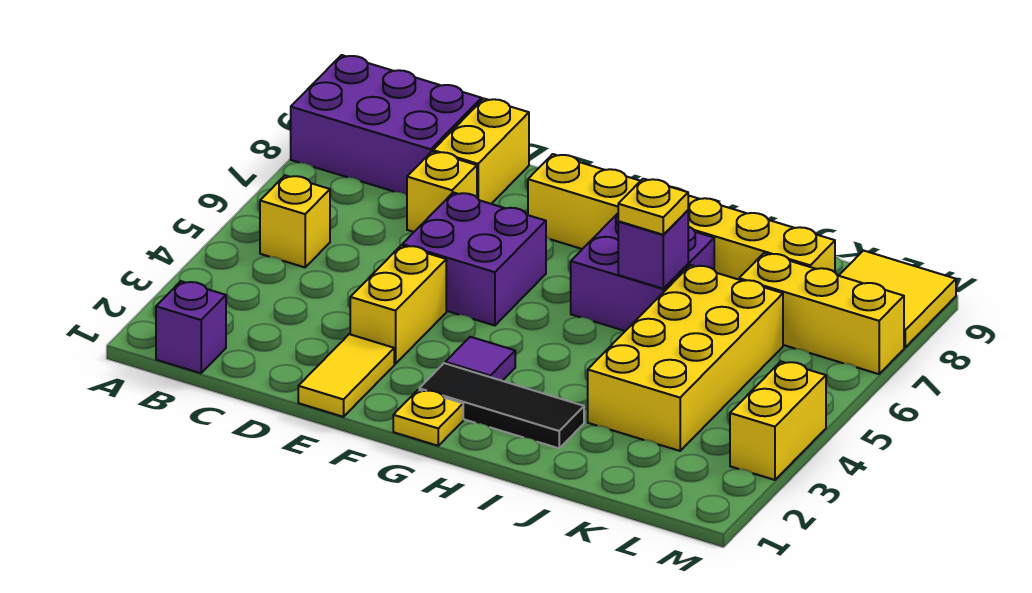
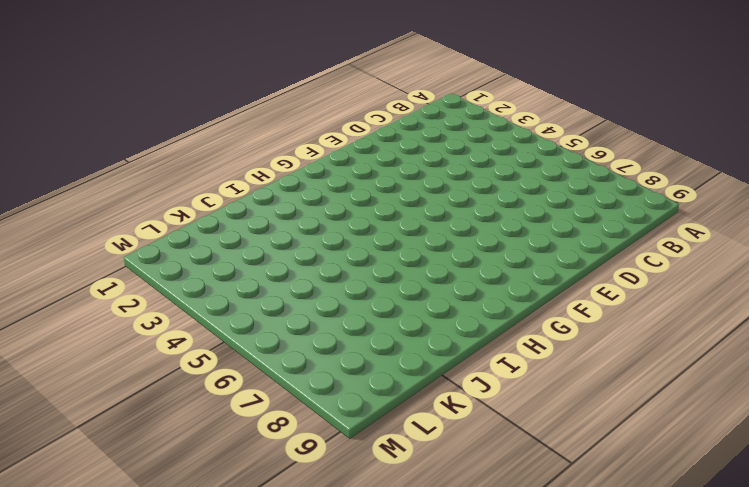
none -> purple brick A8:C9 level 1
none -> purple brick B1 level 1
none -> yellow brick B5 level 1

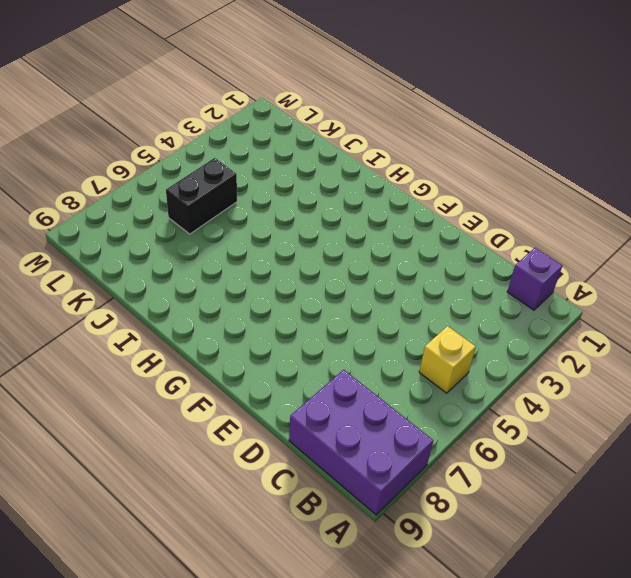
black brick K5:K6 level 1 -> yellow brick J3:K6 level 1
none -> yellow brick D7 level 1
none -> yellow brick D8:D9 level 1
none -> yellow tile E1:E2 level 1

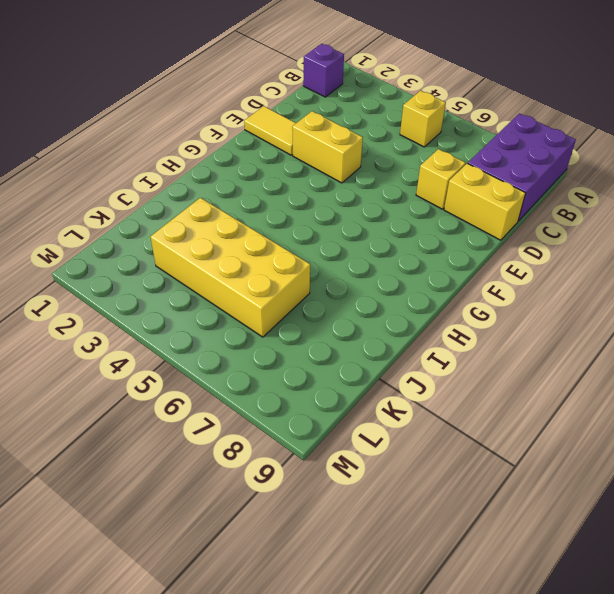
none -> purple brick E5:F6 level 1
none -> yellow brick F8:K8 level 1
none -> yellow plate G1 level 1

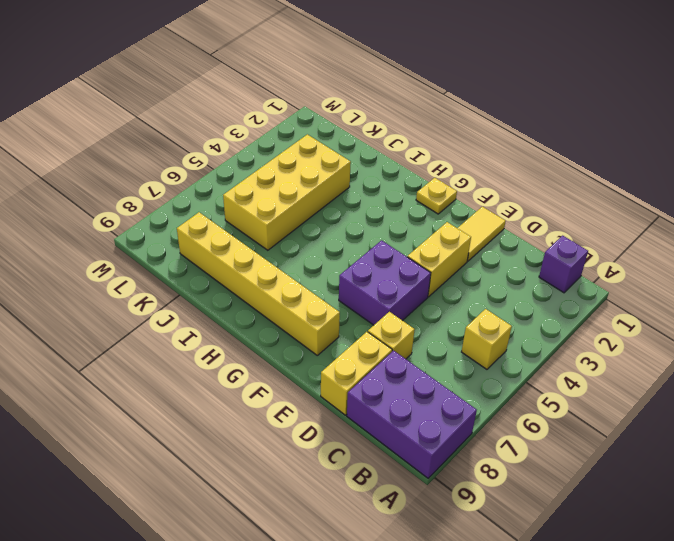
none -> black tile G2:I2 level 1
none -> purple tile G3 level 1
none -> purple brick H6:I7 level 1

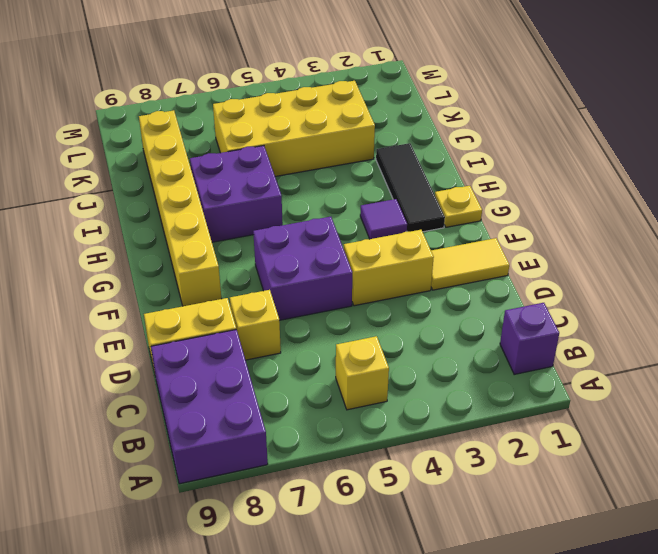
none -> yellow brick K7:M7 level 1
none -> yellow tile L8:M9 level 1
none -> yellow brick M3:M4 level 1

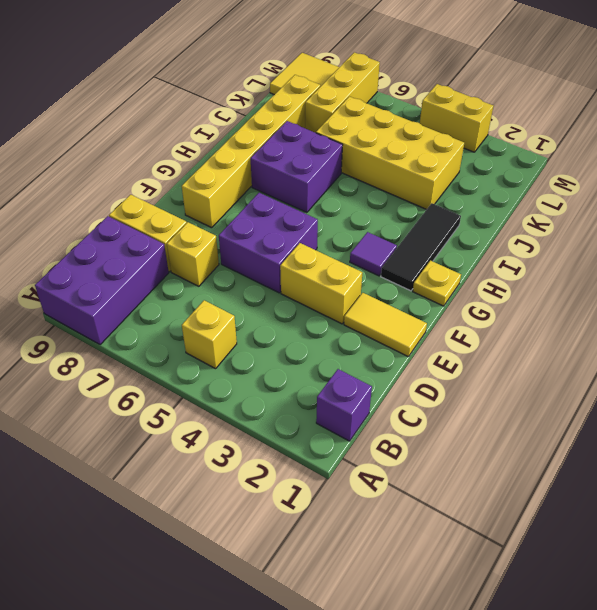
none -> purple brick I6 level 2
none -> yellow plate I6 level 3

